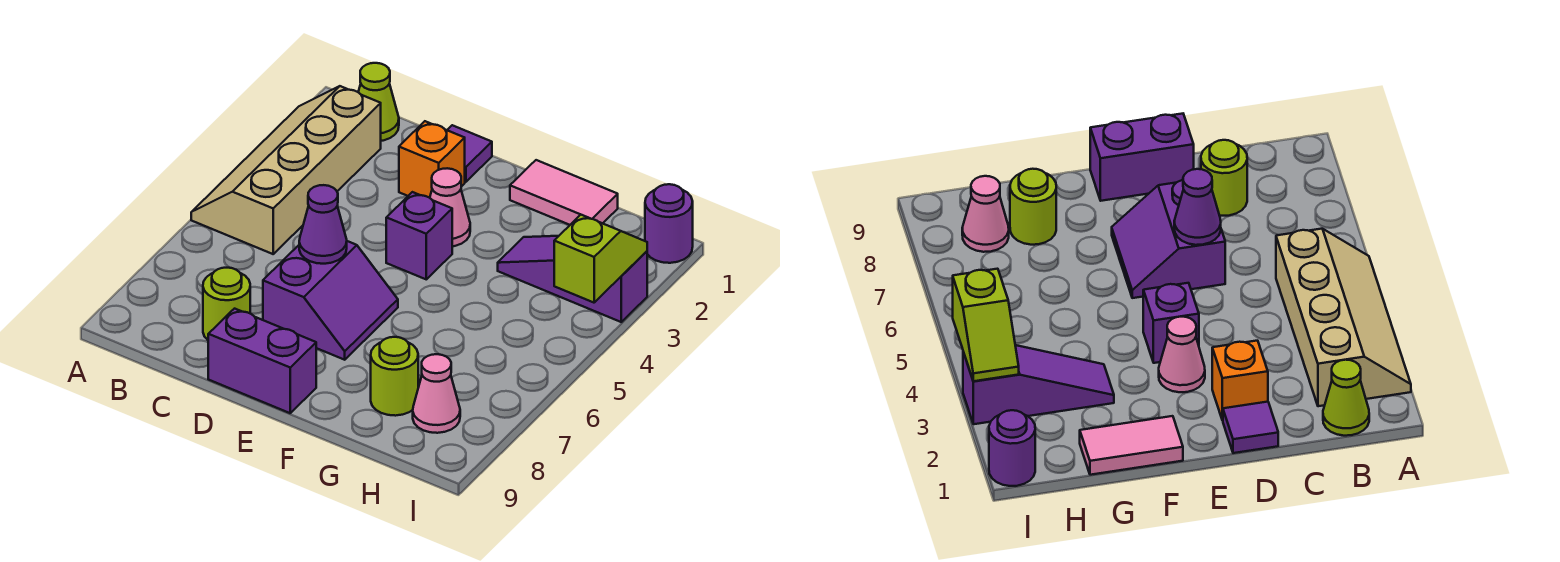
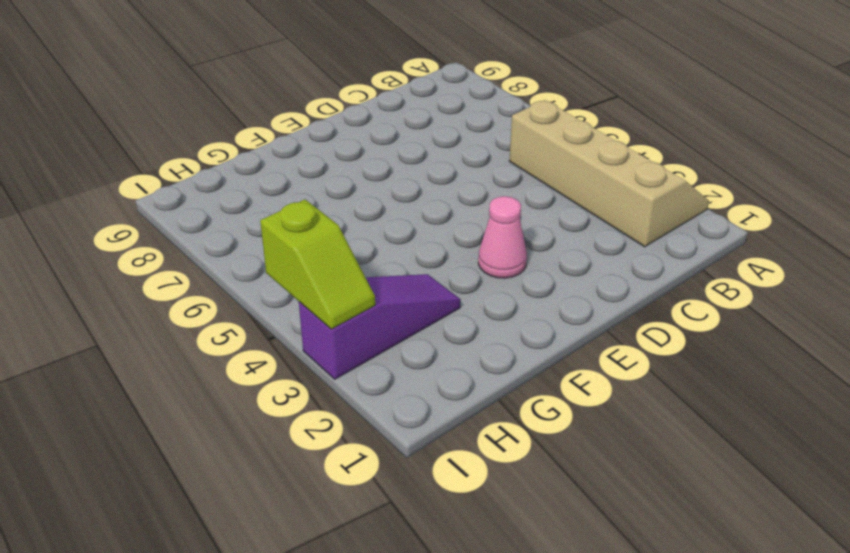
none -> lime cone B1 level 1
none -> lime round brick C8 level 1
none -> purple tile D1 level 1

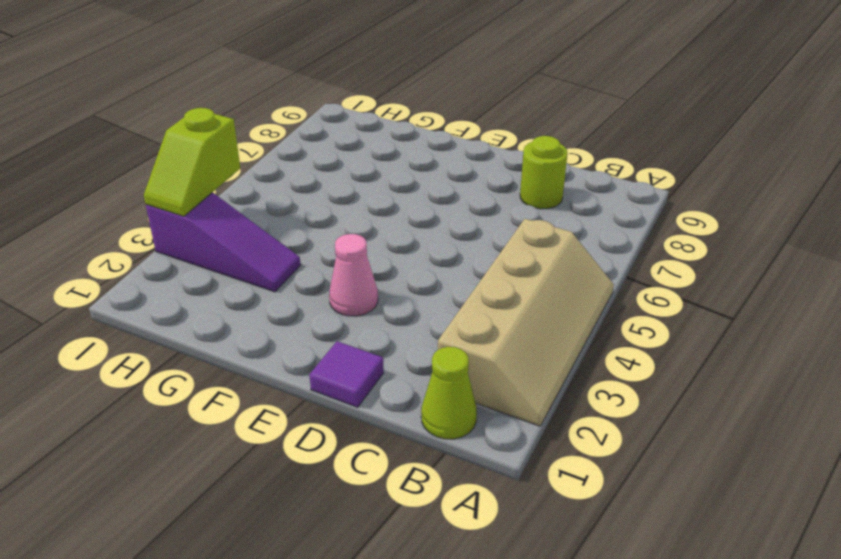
none -> orange brick D2 level 1
none -> purple slope D6:E7 level 1 top D
none -> purple brick D9:E9 level 1

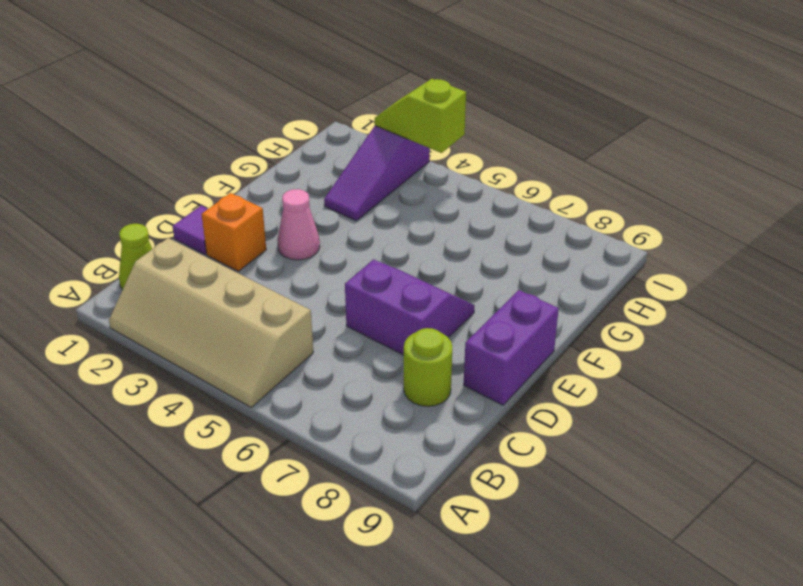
none -> purple brick E4 level 1
none -> pink tile F1:G1 level 1
none -> lime round brick G8 level 1

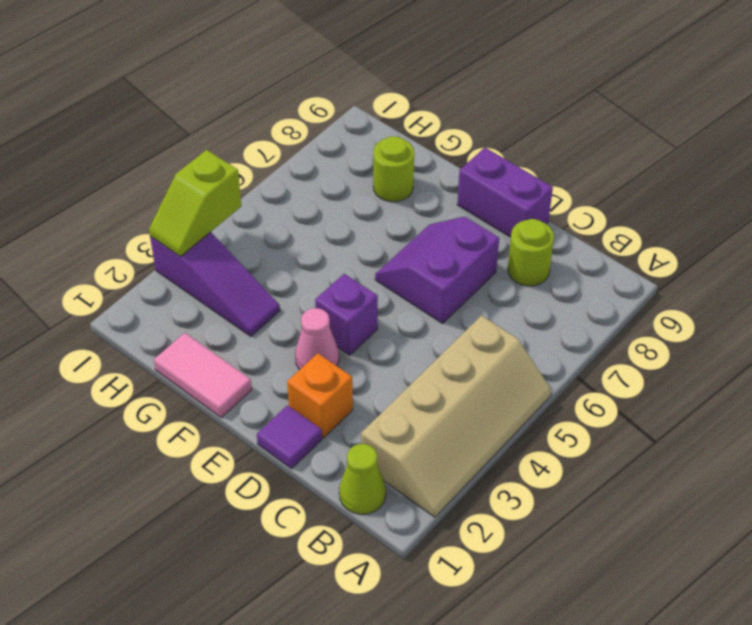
none -> pink cone H8 level 1
none -> purple round brick I1 level 1
none -> purple cone D6 level 2

